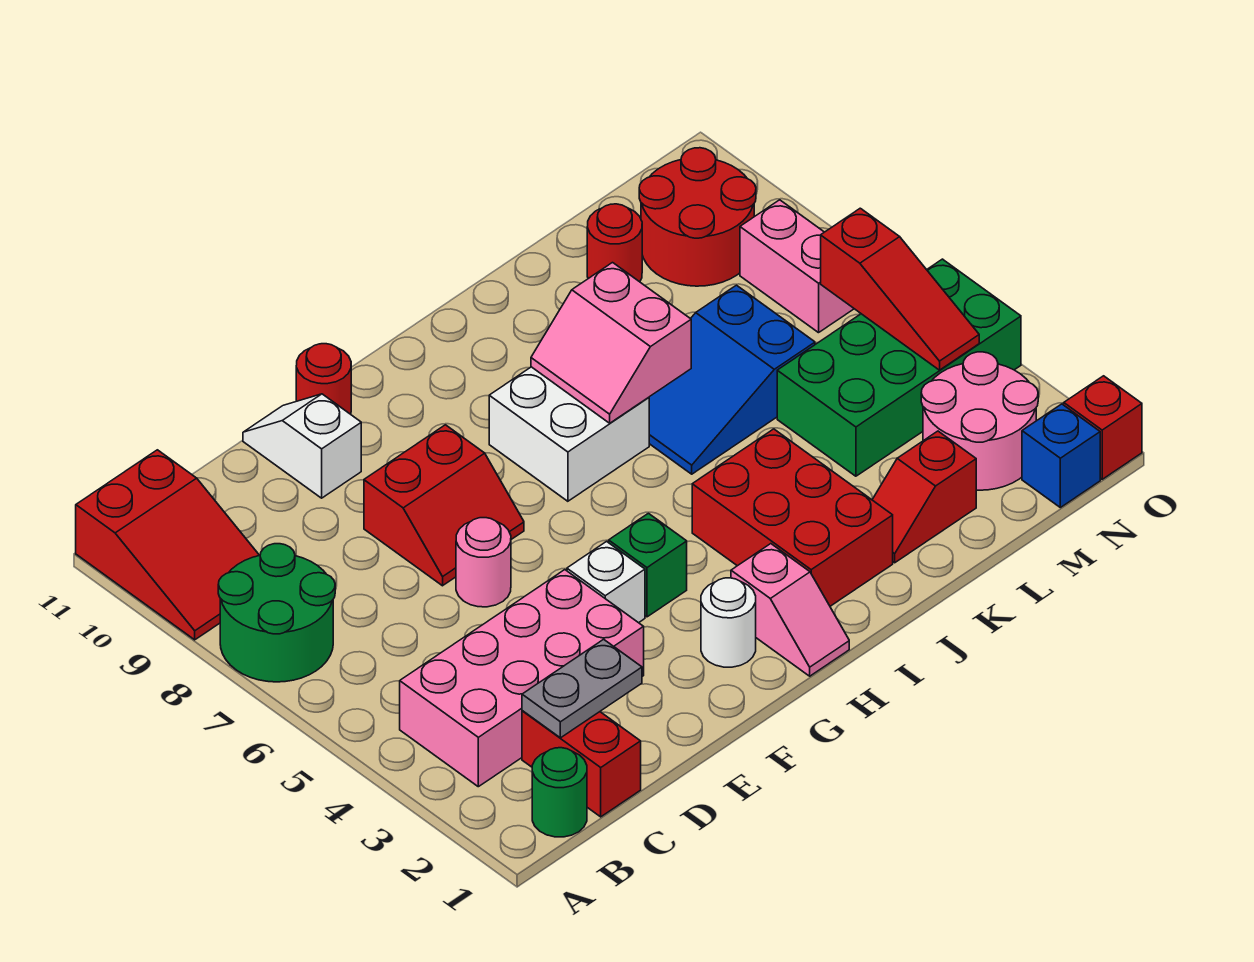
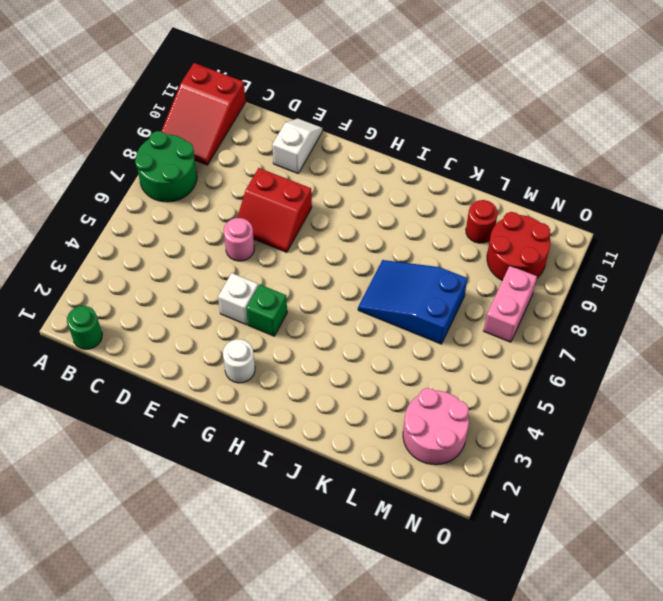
none -> pink brick B3:E4 level 1
none -> red brick C1:C2 level 1
none -> red round brick F11 level 1

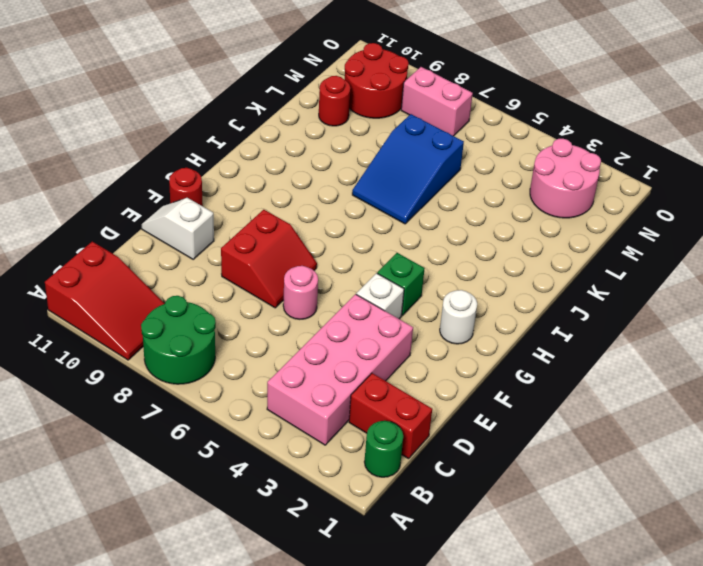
none -> pink slope H1:H2 level 1 top 2
none -> white brick H7:I8 level 1
none -> red brick I2:J4 level 1

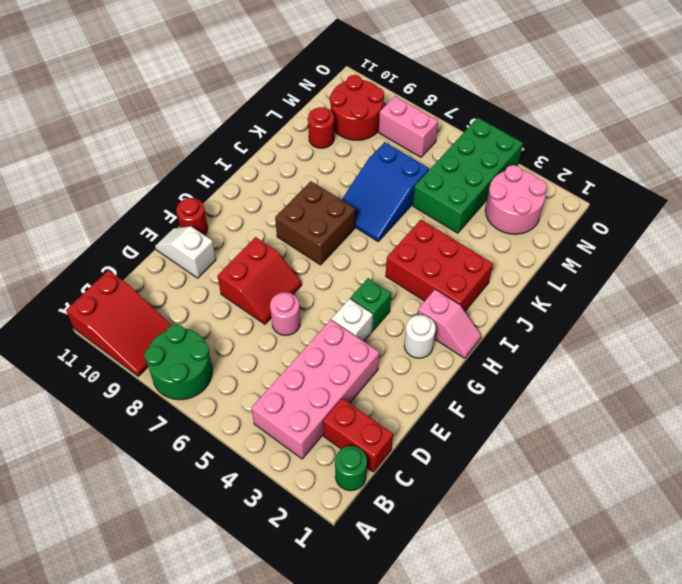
brown brick H7:I8 level 1 -> white brick H7:I8 level 1
none -> red slope K2:L2 level 1 top L
none -> blue brick N1 level 1
none -> red brick O1 level 1

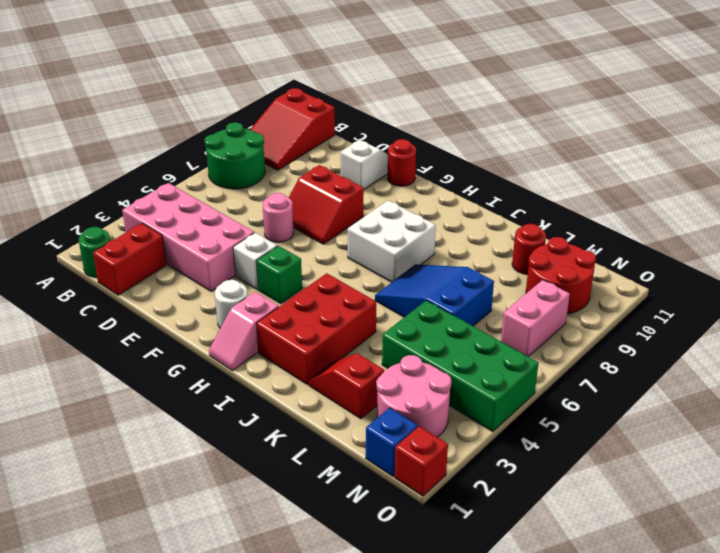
none -> grey plate C2:D2 level 2
none -> pink slope I7:J8 level 2 top J
none -> red slope N4:N6 level 2 top 6

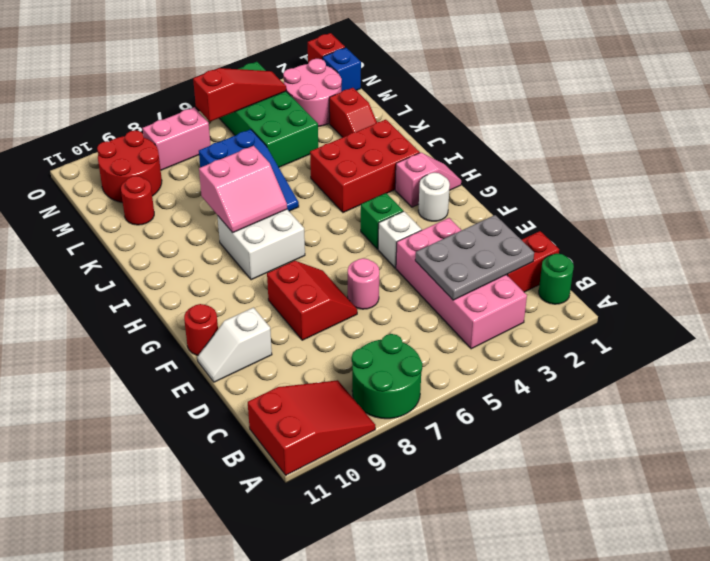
grey plate C2:D4 level 2 -> grey plate C2:D2 level 2

